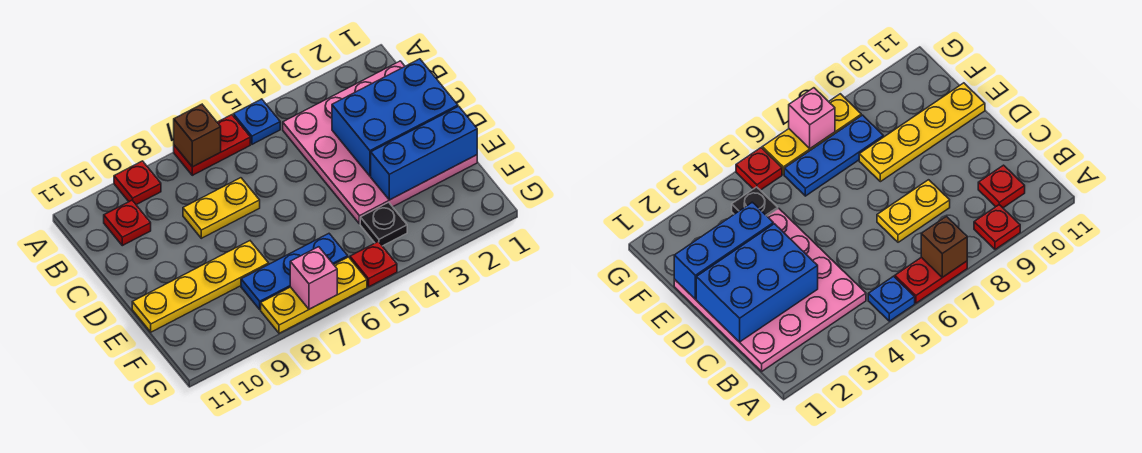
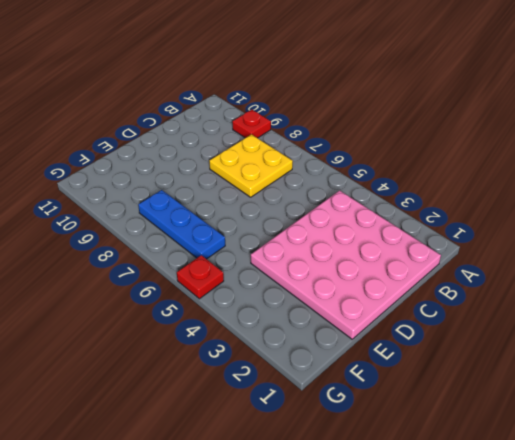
yellow plate B7:C8 level 1 -> yellow plate C7:C8 level 1
none -> blue plate A5 level 1
none -> red plate A6:A7 level 1
none -> red plate B10 level 1

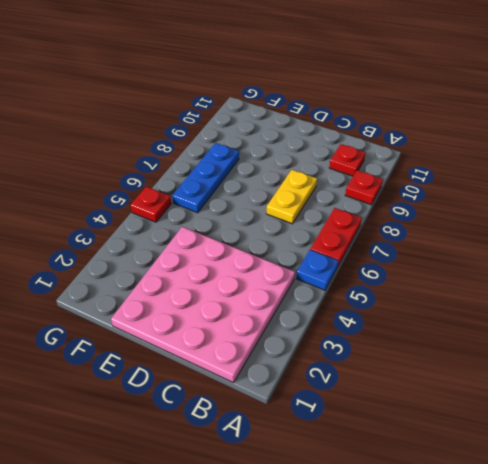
none -> yellow plate E8:E11 level 1
none -> black plate F4 level 1
none -> yellow plate G6:G8 level 1

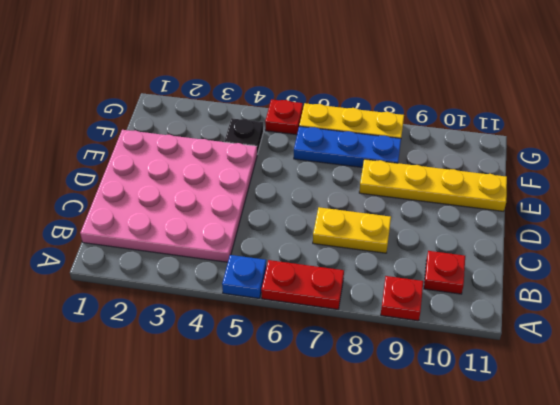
none -> brown brick A7 level 2
none -> blue brick C1:D3 level 2
none -> blue brick E1:E3 level 2

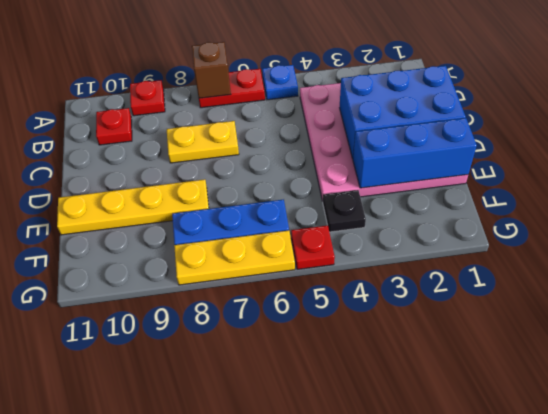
none -> pink brick G7 level 2

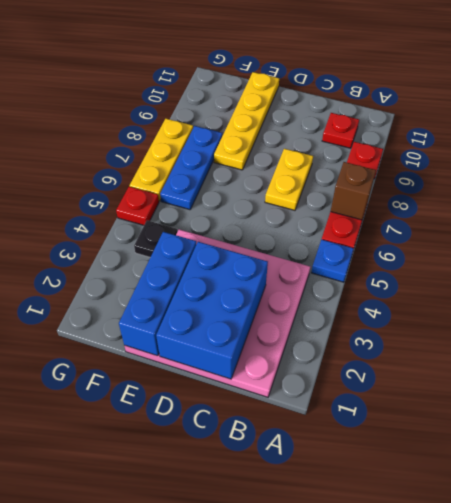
none -> pink brick G7 level 2

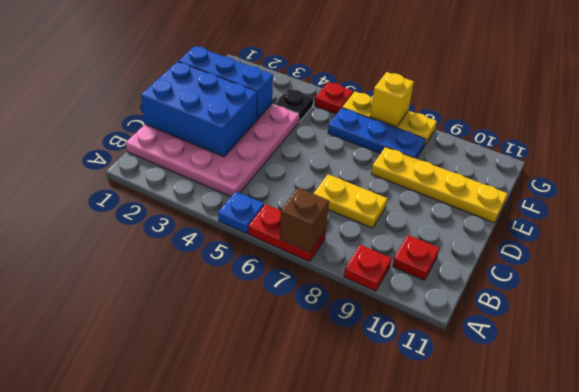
yellow brick G7 level 2 -> pink brick G7 level 2

